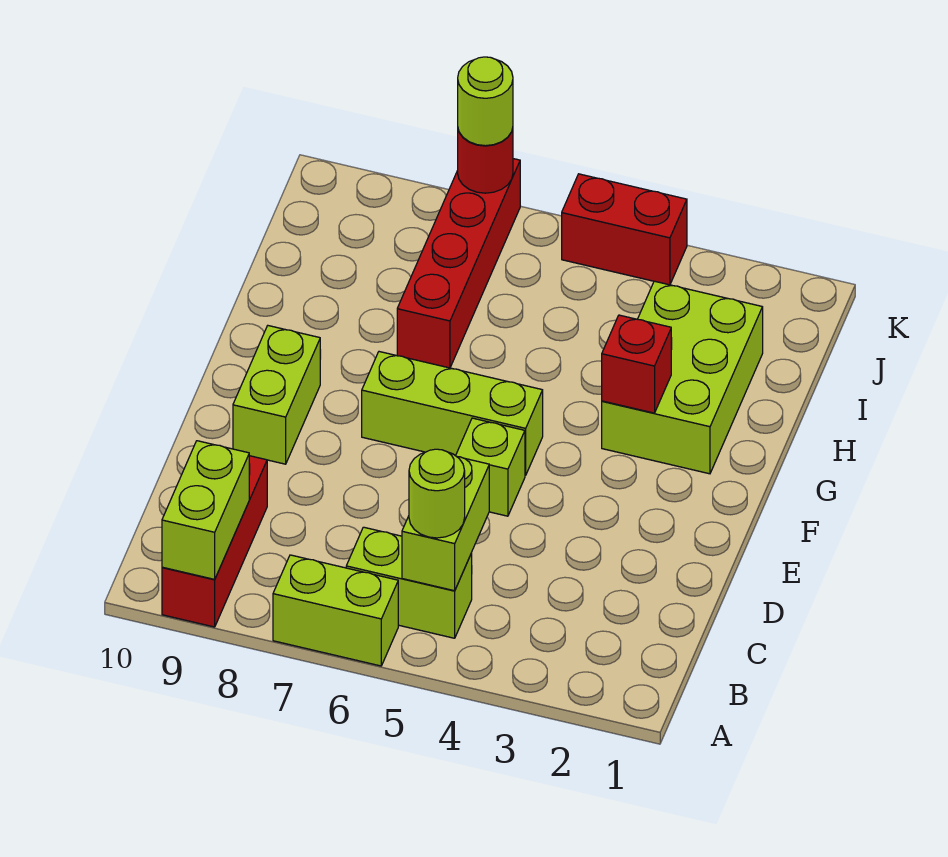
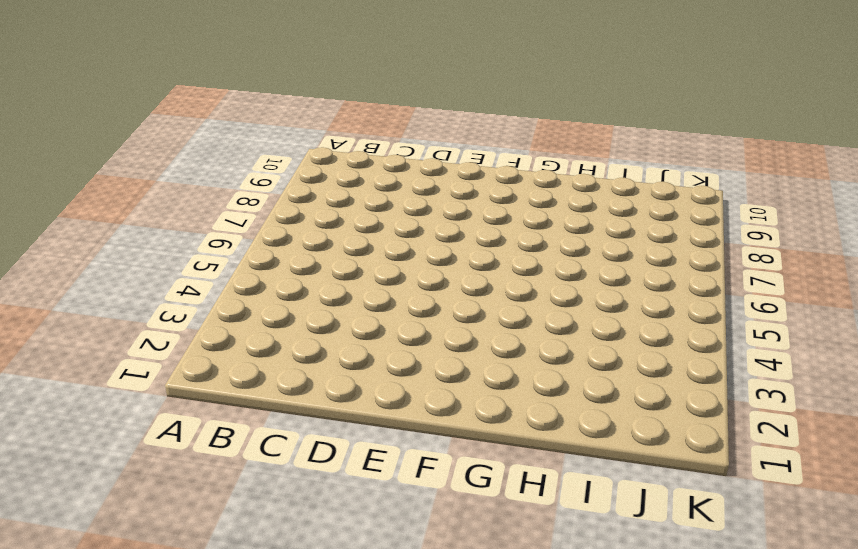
none -> lime brick A6:A7 level 1
none -> red brick A9:C9 level 1
none -> lime brick B5:B6 level 1

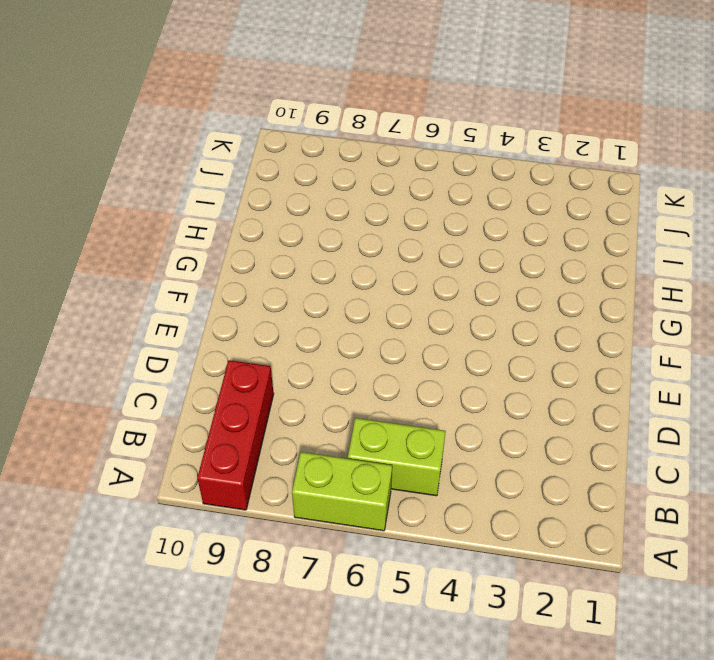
none -> lime brick E5 level 1
none -> lime brick E9:F9 level 1
none -> lime brick F5:F7 level 1

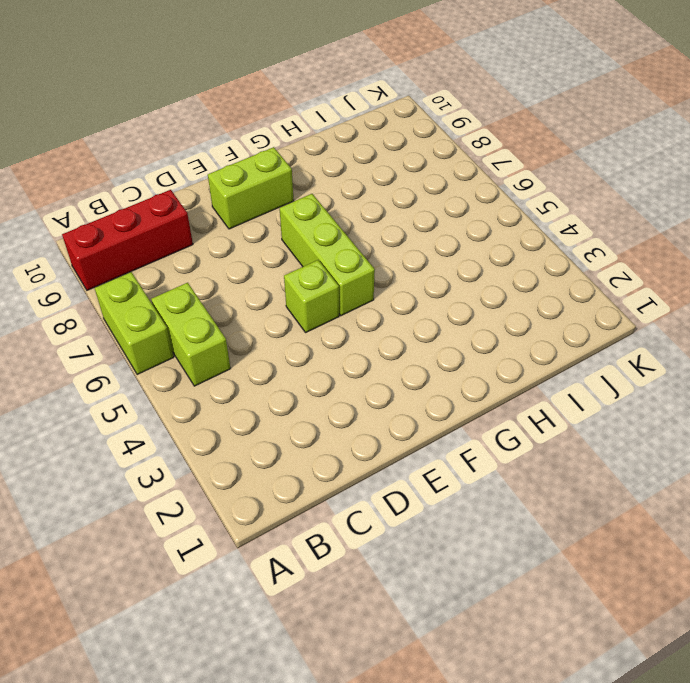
none -> lime brick G2:I3 level 1
none -> red brick H7:K7 level 1
none -> red brick K4:K5 level 1

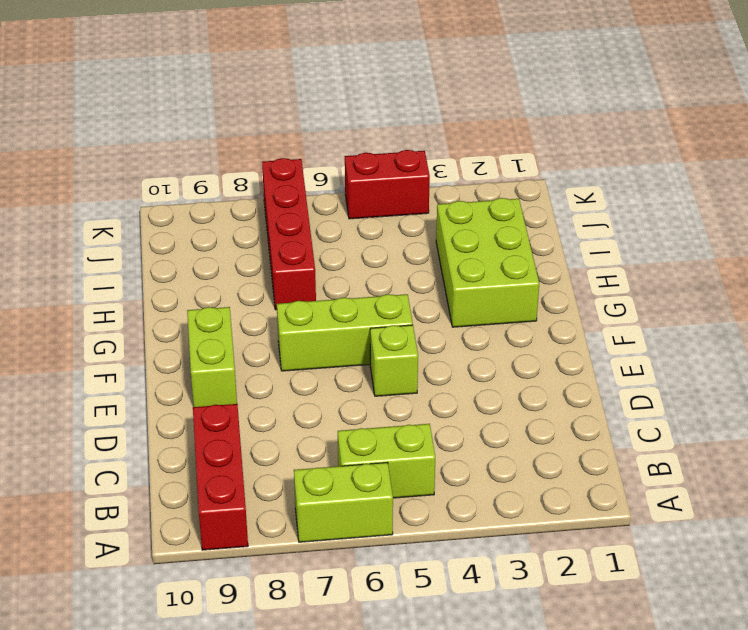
none -> lime brick A9:B9 level 2
none -> lime brick B5:C5 level 2
none -> red brick G3 level 2

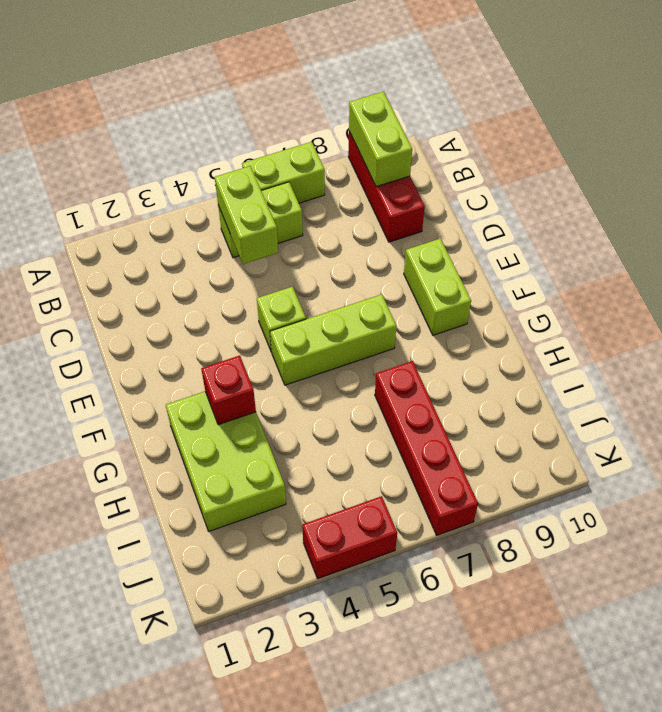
none -> red round brick K7 level 2
none -> lime round brick B5 level 3
none -> lime round brick K7 level 3

